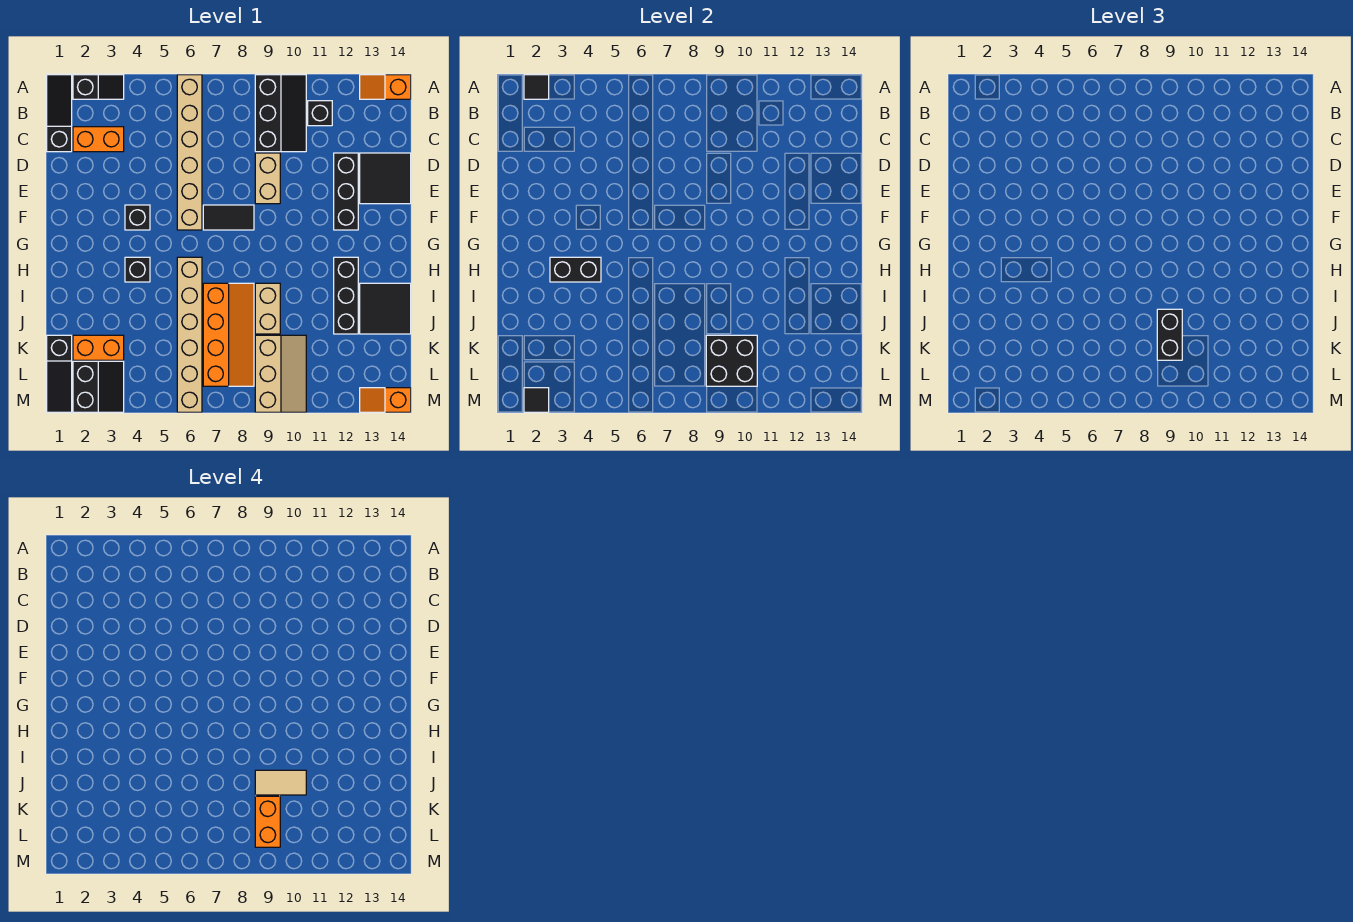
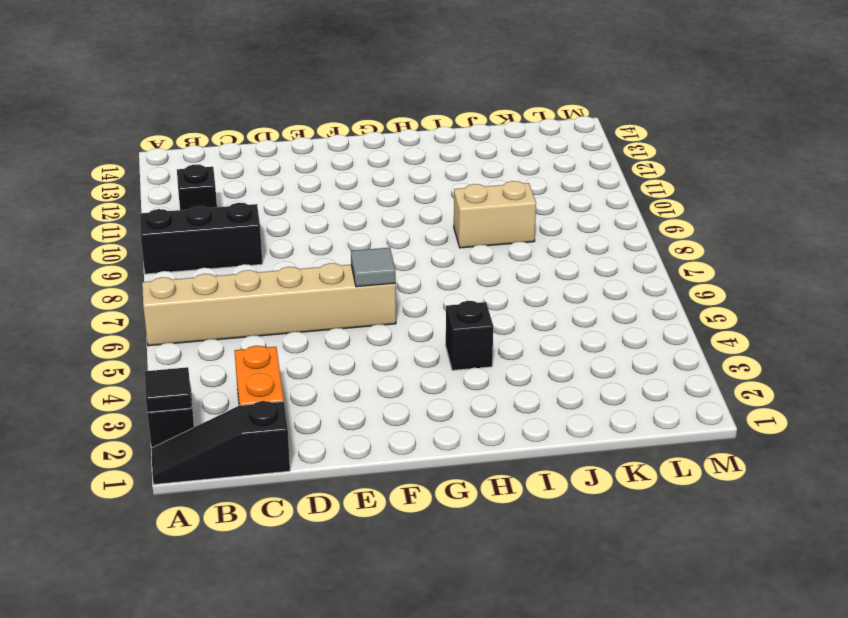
grey tile F6 level 2 -> none
none -> orange slope A13:A14 level 1 top 14
none -> tan brick D9:E9 level 1
none -> black brick D12:F12 level 1
none -> black tile D13:E14 level 1

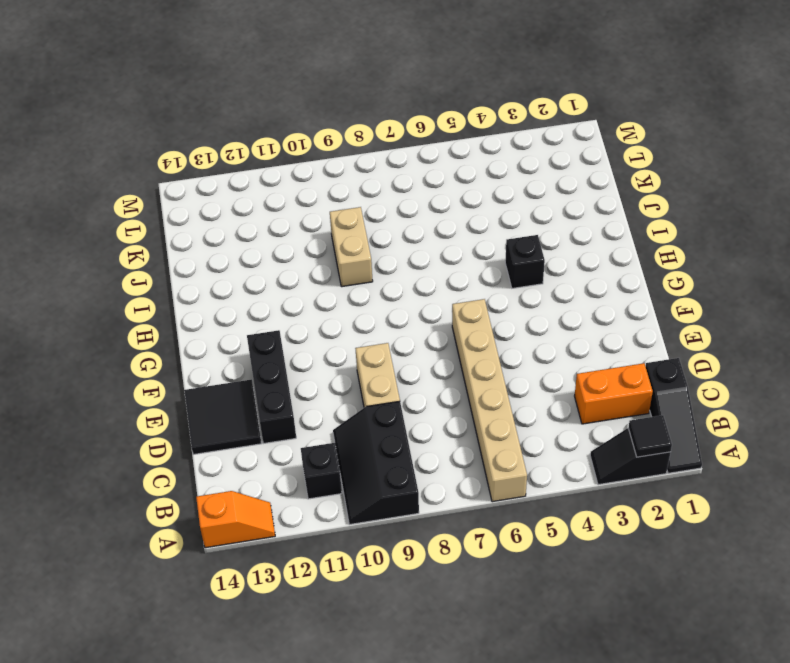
none -> black brick F4 level 1
none -> black tile F7:F8 level 1
none -> tan brick H6:M6 level 1
none -> black brick H12:J12 level 1

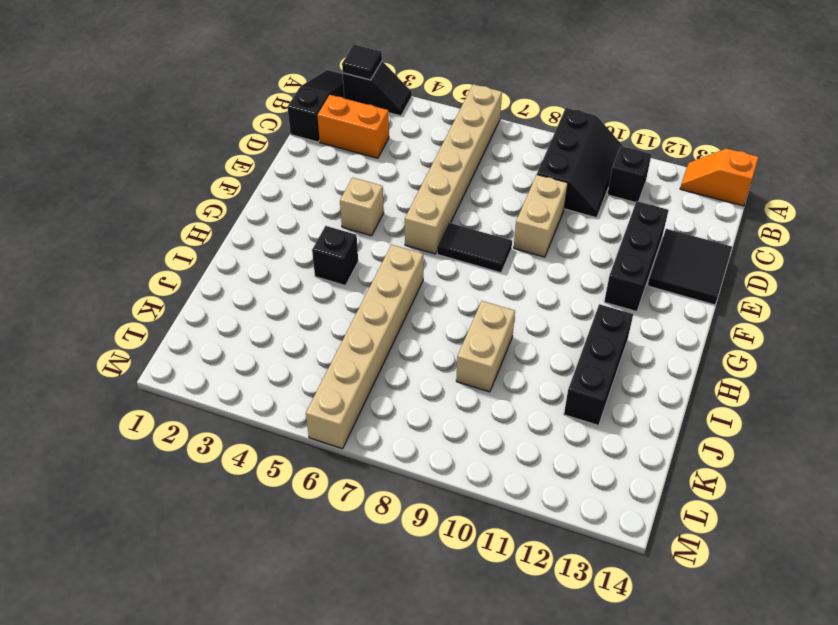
tan brick F4 level 1 -> black brick F4 level 1
none -> orange slope I7:L8 level 1 top 7
none -> black tile I13:J14 level 1
none -> black slope K1:M1 level 1 top K
none -> orange brick K2:K3 level 1

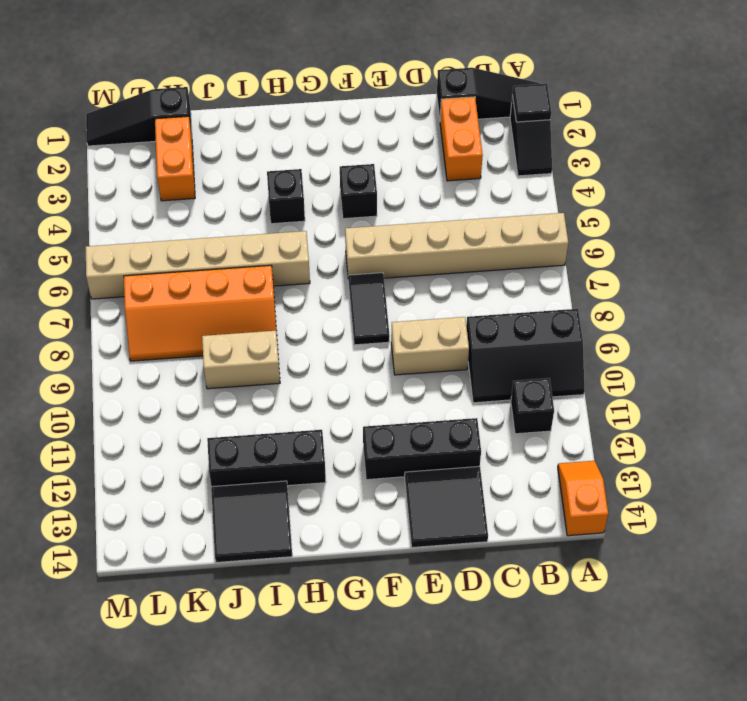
none -> tan slope K9:M10 level 1 top 9
none -> black slope L2:M3 level 1 top 2
none -> orange slope M13:M14 level 1 top 14
none -> black brick H3:H4 level 2

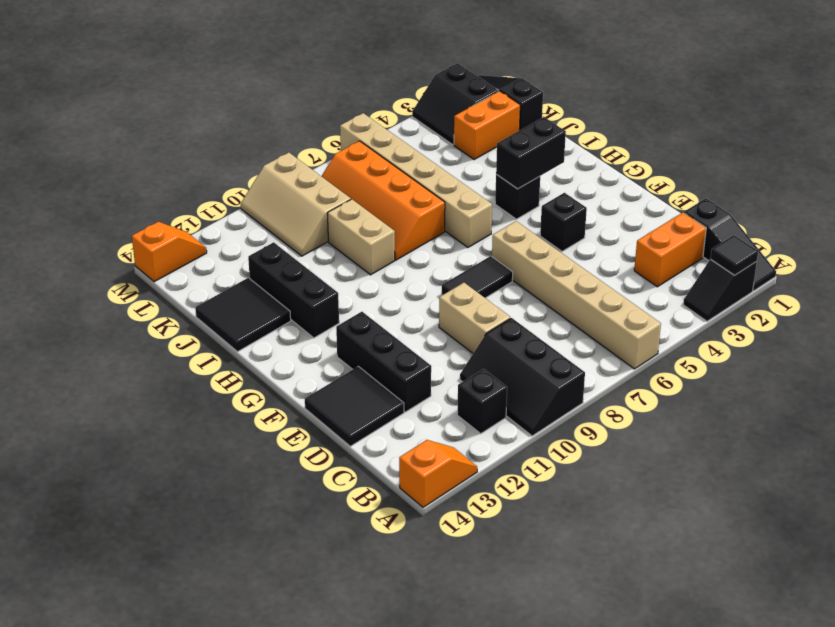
none -> black brick K9:L10 level 2
none -> black tile M2 level 2
none -> black brick J9:K9 level 3
none -> tan tile J9:J10 level 4

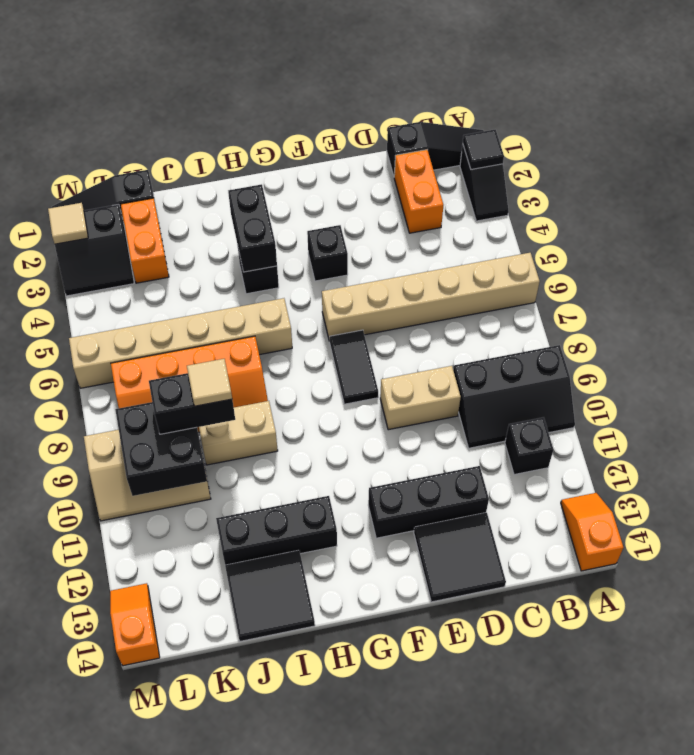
tan tile J9 level 4 -> tan tile J9:J10 level 4
tan tile M2 level 2 -> black tile M2 level 2
none -> orange brick K9:L9 level 4

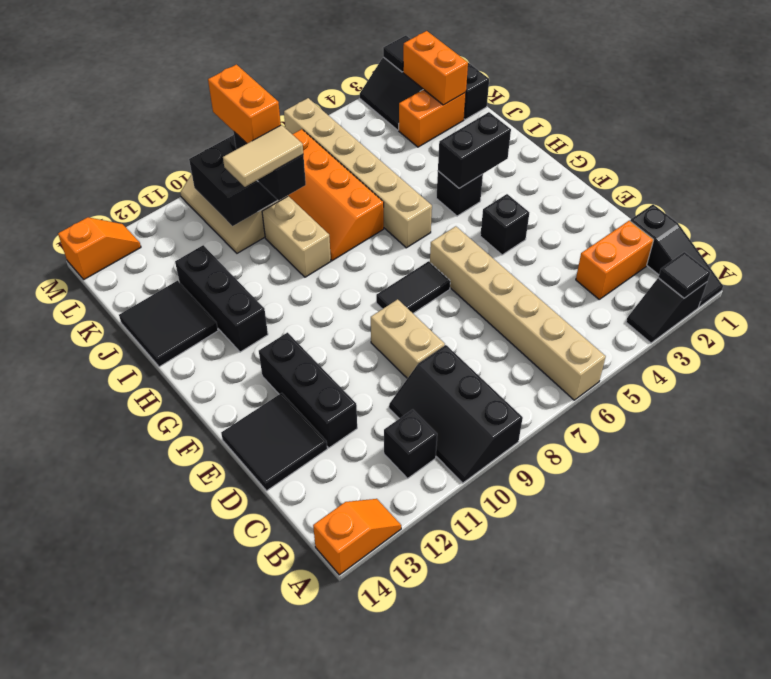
orange brick K2:L2 level 2 -> none

